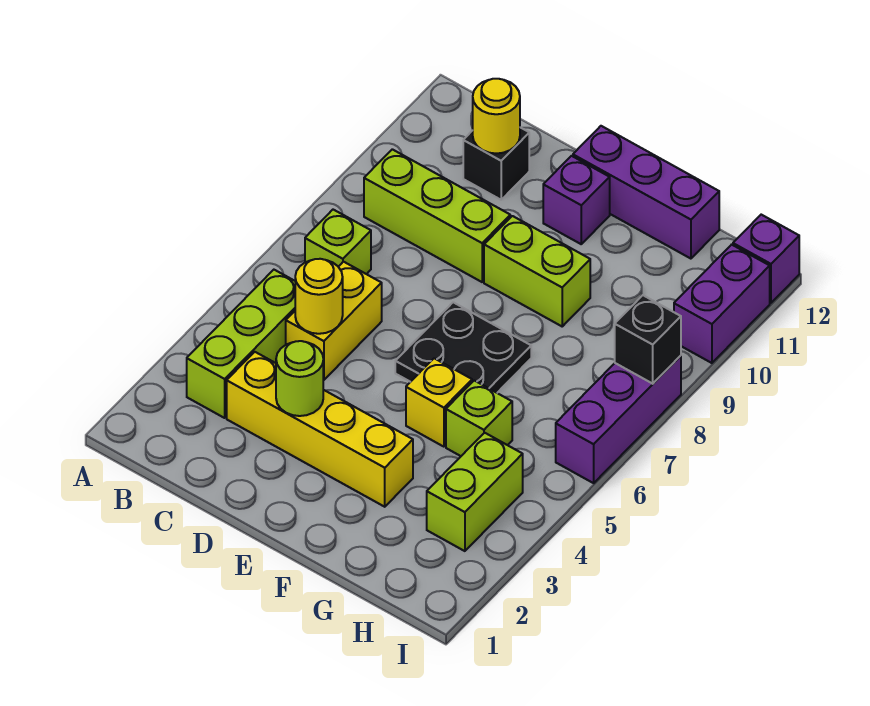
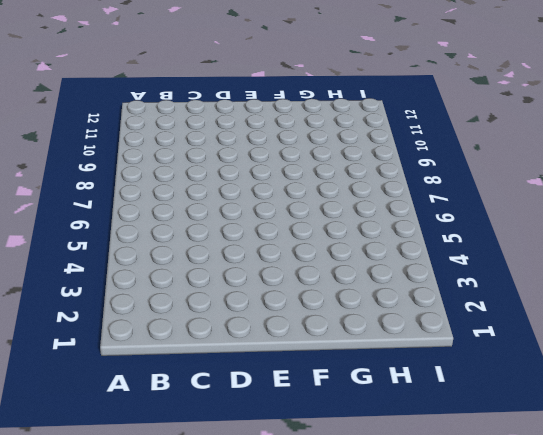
none -> lime brick B3:B5 level 1
none -> lime brick B7 level 1
none -> lime brick B9:D9 level 1

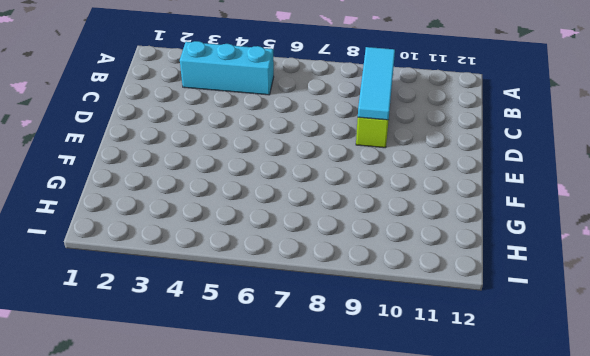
cyan brick B3:B5 level 1 -> lime brick B3:B5 level 1
cyan tile B9:D9 level 2 -> none
none -> lime brick B7 level 1
none -> yellow brick C3:F3 level 1
none -> yellow brick C5:C6 level 1

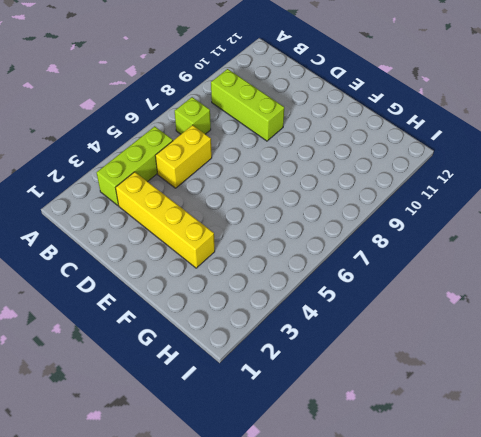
none -> black brick C11 level 1
none -> black plate E6:F7 level 1
none -> lime brick E9:F9 level 1

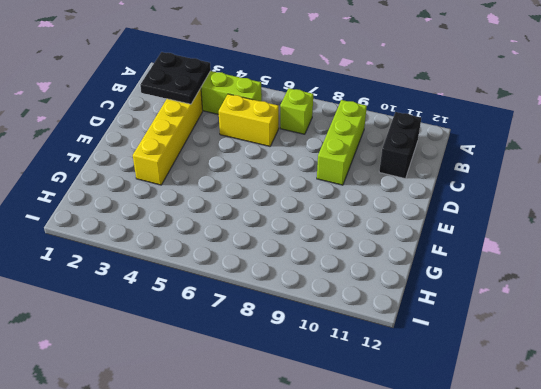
black plate B2:C3 level 2 -> black plate E6:F7 level 1
black brick B11:C11 level 1 -> black brick C11 level 1
none -> lime brick E9:F9 level 1
none -> purple brick E11 level 1
none -> purple brick E12:G12 level 1

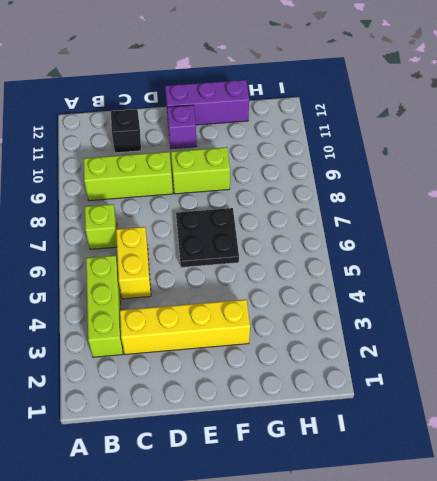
none -> yellow brick F5 level 1
none -> lime brick G5 level 1
none -> lime brick H3:H4 level 1

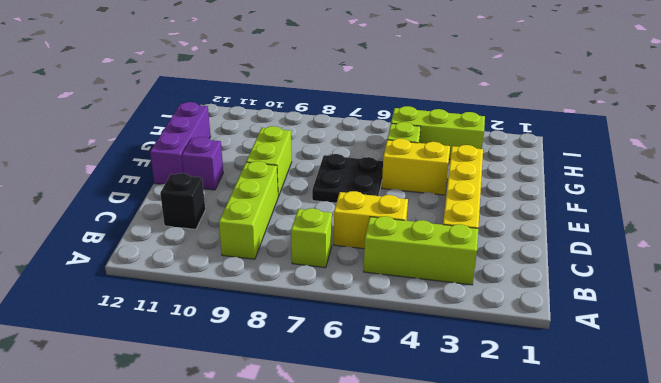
yellow brick F4:F5 level 1 -> yellow brick F5 level 1
lime brick H3:H5 level 1 -> lime brick H3:H4 level 1
none -> purple brick I6:I8 level 1
none -> purple brick I10:I11 level 1
none -> purple brick I12 level 1

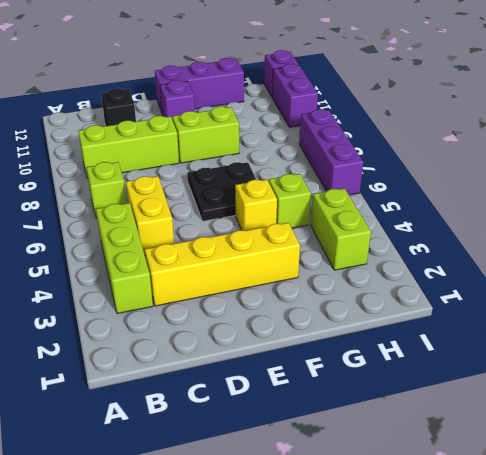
none -> yellow round brick C5 level 2
none -> yellow round brick C11 level 2
none -> lime round brick D3 level 2

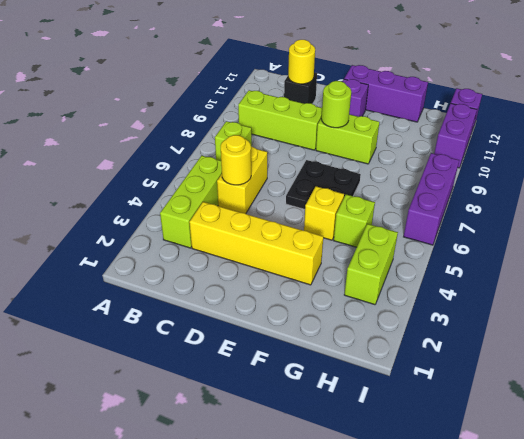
lime round brick E9 level 2 -> lime round brick D3 level 2
none -> black brick I8 level 2

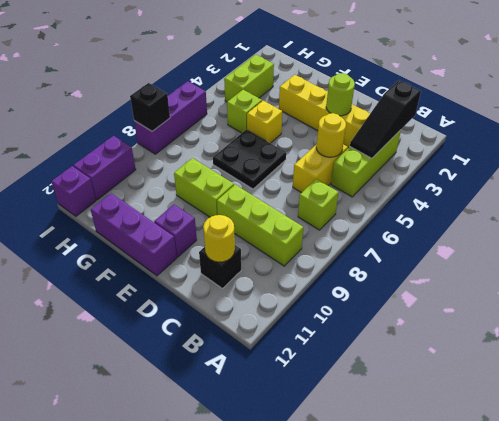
black slope B2:B4 level 2 top 2 -> none

